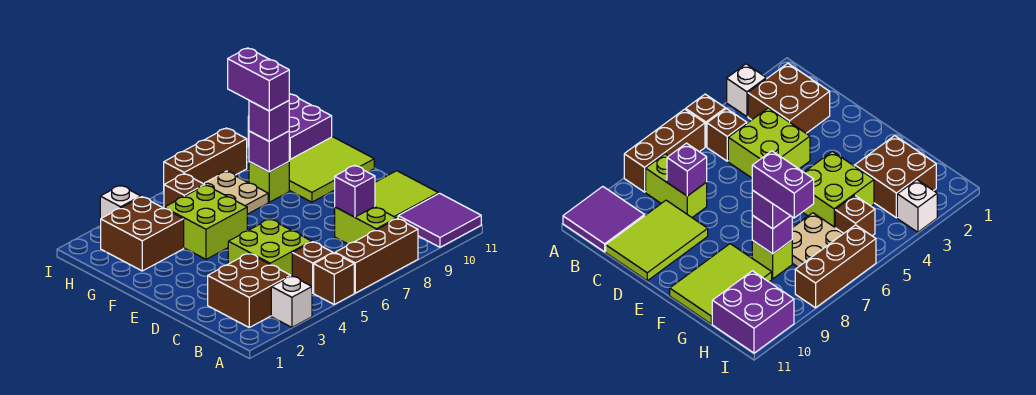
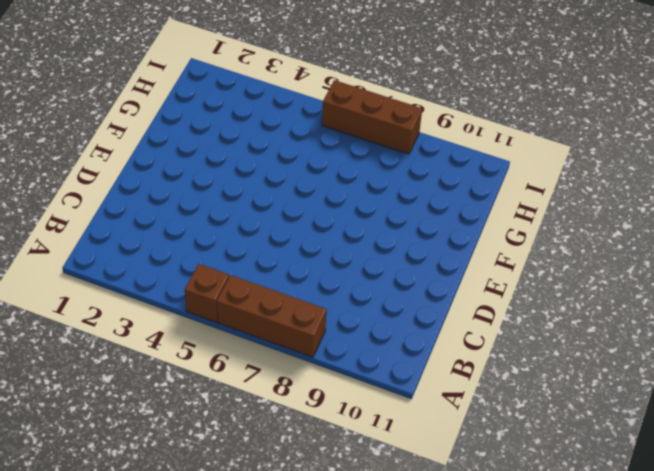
none -> white brick A3 level 1
none -> purple tile A10:B11 level 1
none -> brown brick B2:C3 level 1

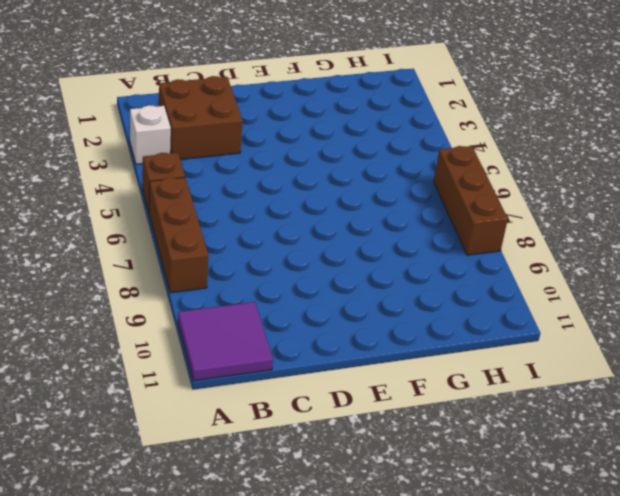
none -> brown brick B5 level 1
none -> lime brick B8:C8 level 1
none -> lime brick C4:D5 level 1

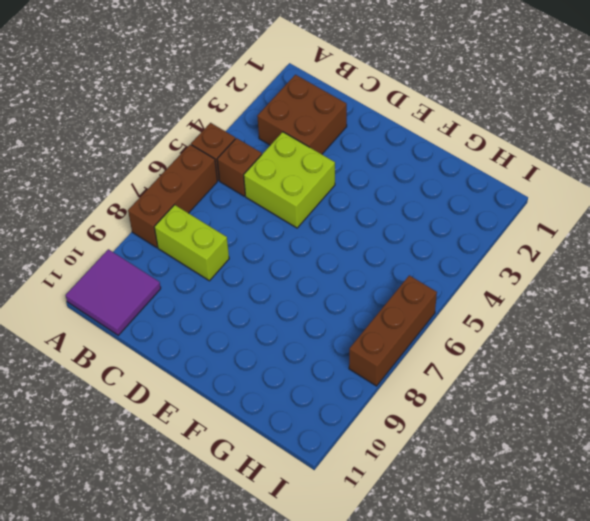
none -> white brick A3 level 1
none -> lime tile C9:D11 level 1
none -> lime brick F4:G5 level 1

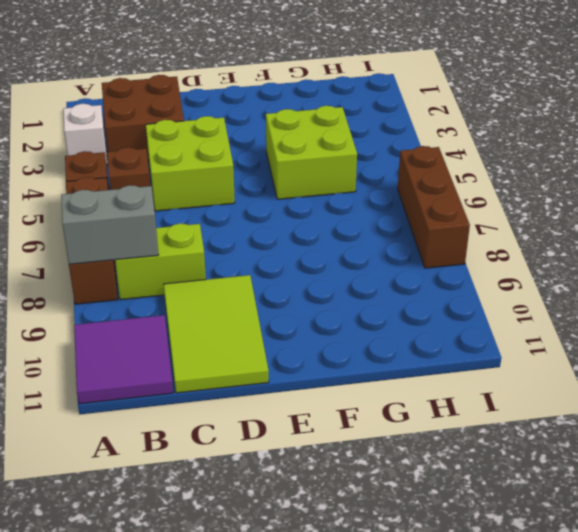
grey brick A8:B8 level 2 -> none
none -> lime tile F9:G11 level 1
none -> brown brick G2:H3 level 1
none -> tan plate G6:H7 level 1

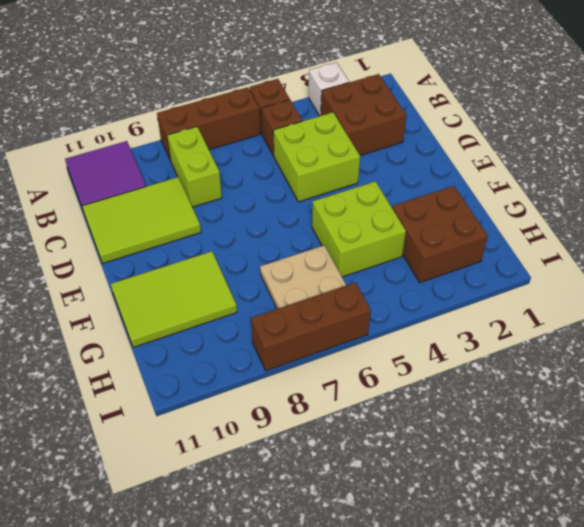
none -> lime brick G8 level 1
none -> brown brick H5 level 1
none -> purple brick H10:I11 level 1

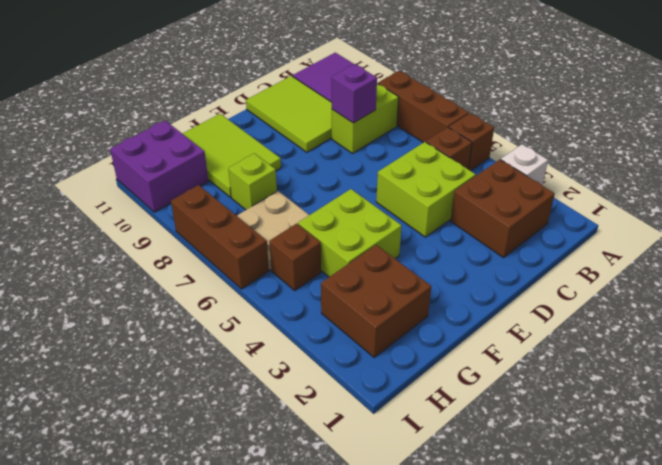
none -> white brick I3 level 1
none -> purple brick G8 level 2
none -> purple brick G8 level 3

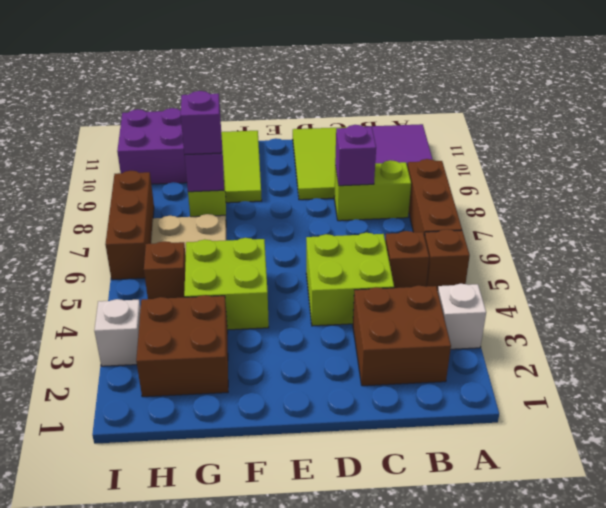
none -> purple brick G8:H8 level 4

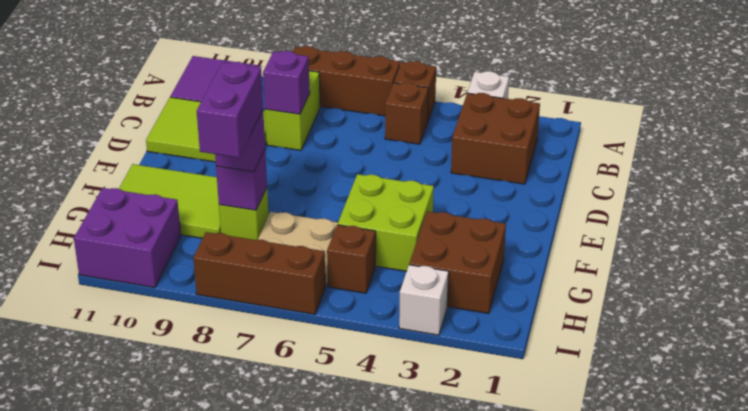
none -> lime brick C4:D5 level 1

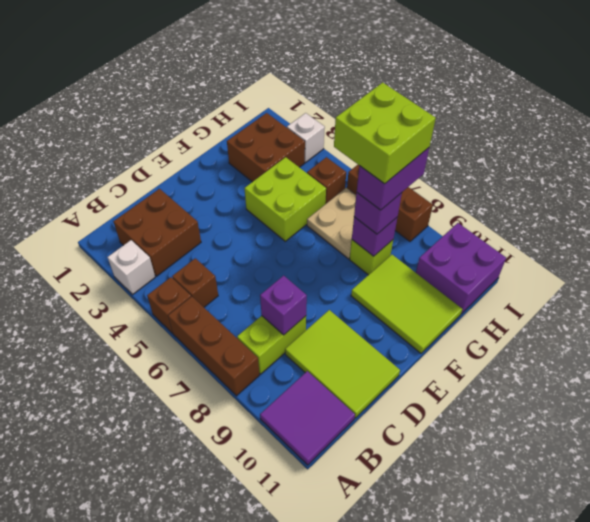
lime brick G7:H8 level 5 -> lime brick C4:D5 level 1

